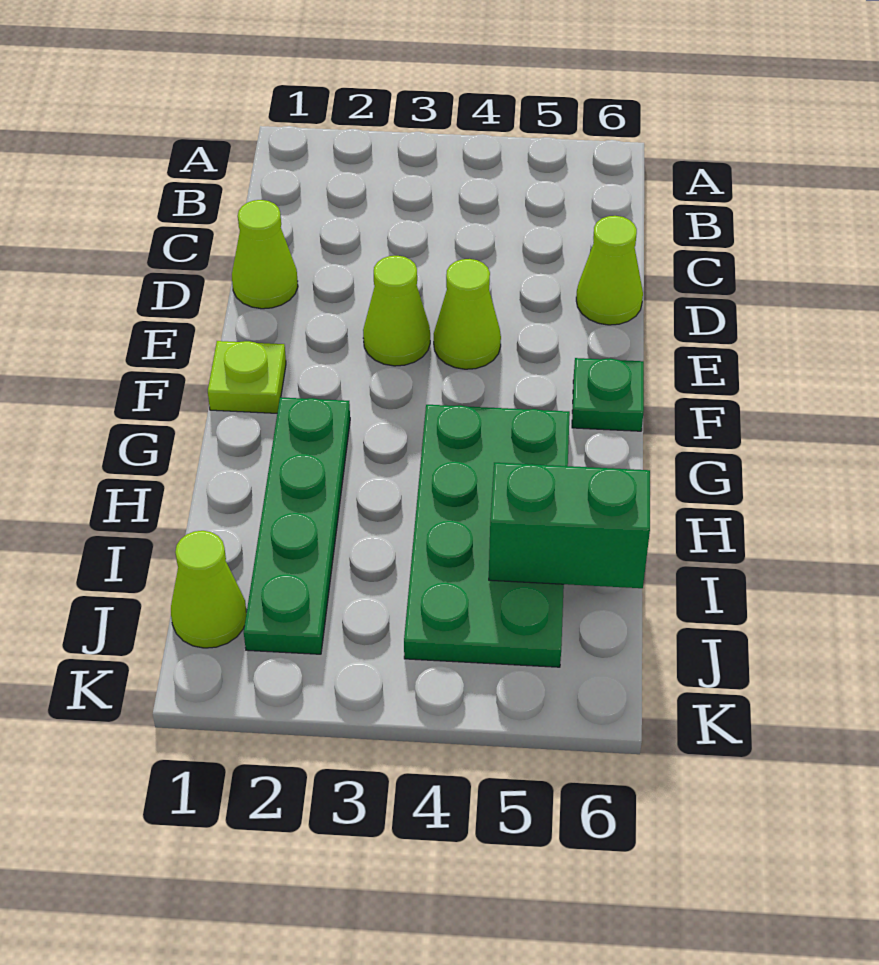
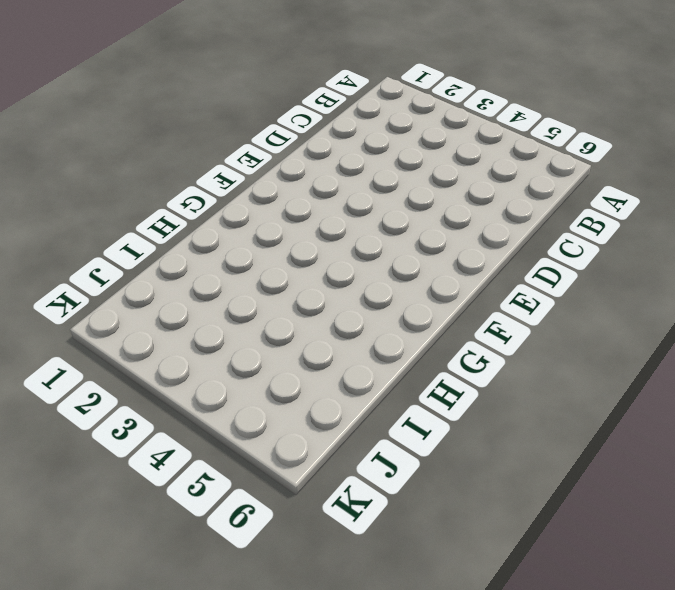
none -> lime cone D1 level 1
none -> lime cone D6 level 1

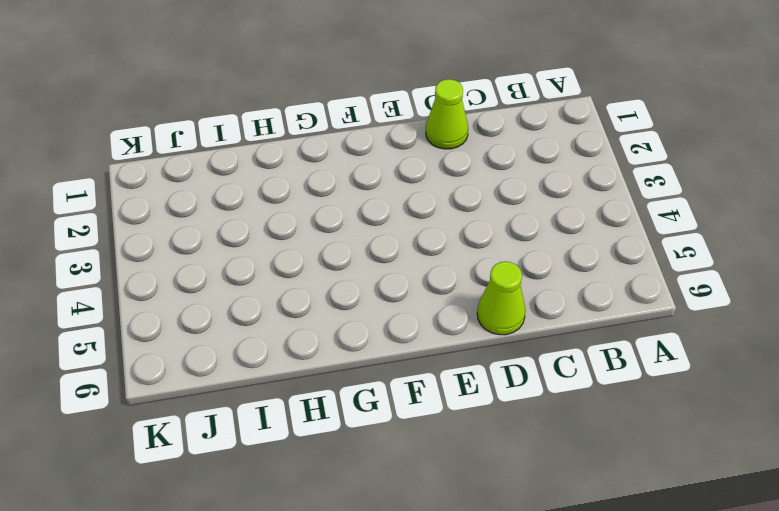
none -> lime cone E3 level 1
none -> lime cone E4 level 1

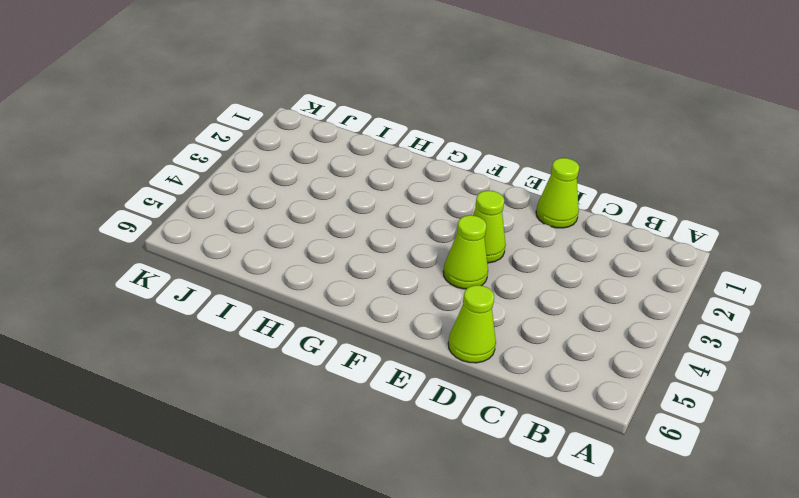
none -> lime plate F1 level 1
none -> green plate F6 level 1

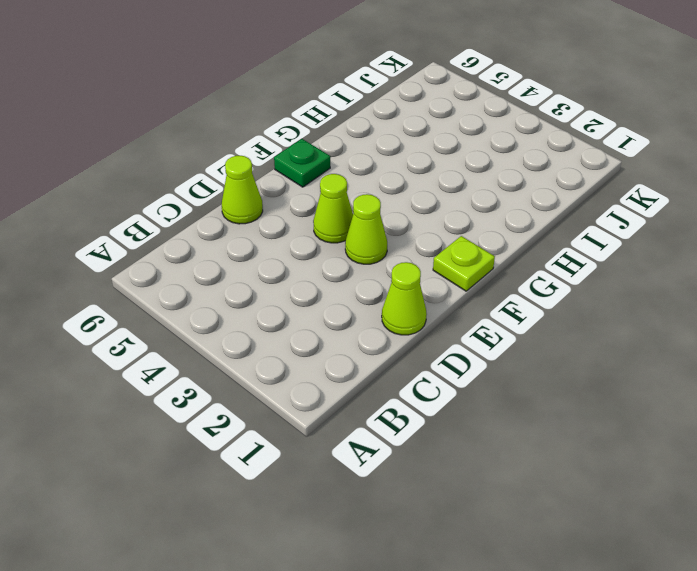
none -> green plate G2:J2 level 1
none -> green plate G4:J5 level 1

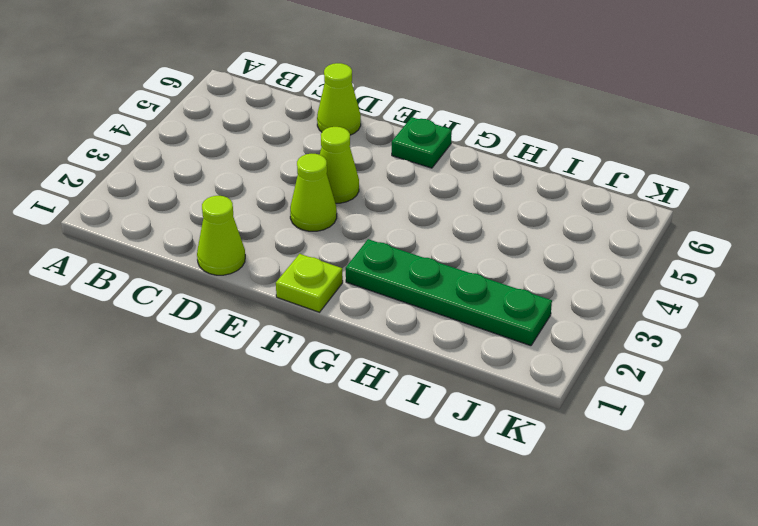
none -> green plate G4:J5 level 1
none -> lime cone J1 level 1

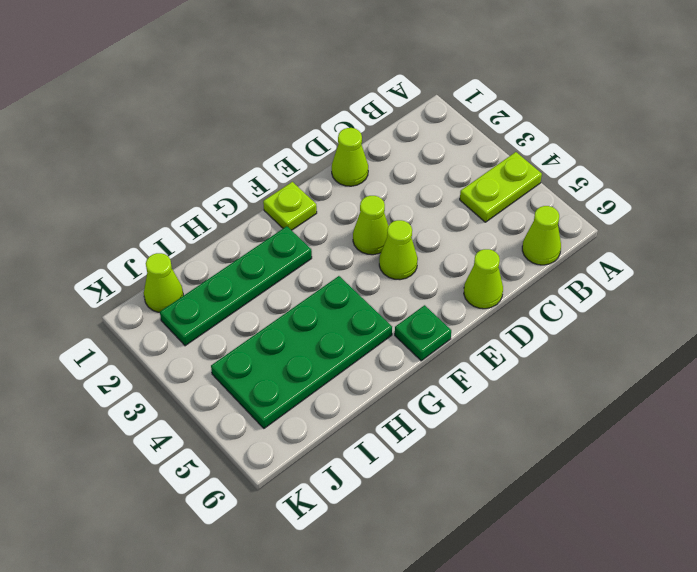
lime plate A4:B4 level 1 -> none
lime cone B6 level 1 -> none
none -> green brick I5:I6 level 2

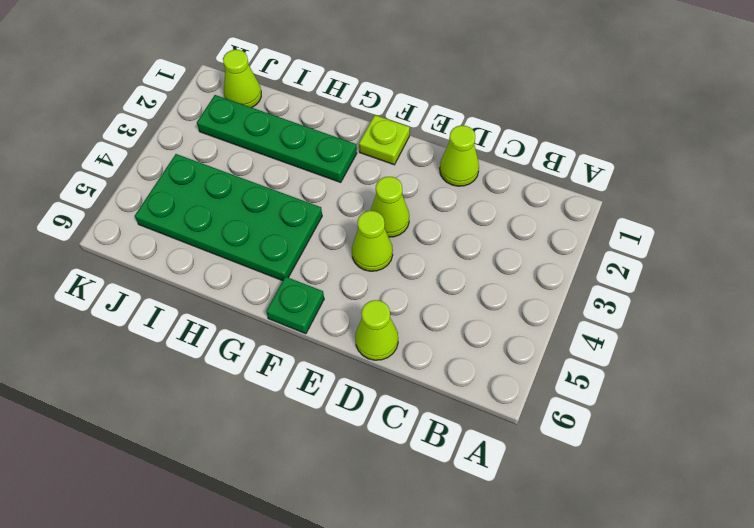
none -> green brick I5:I6 level 2

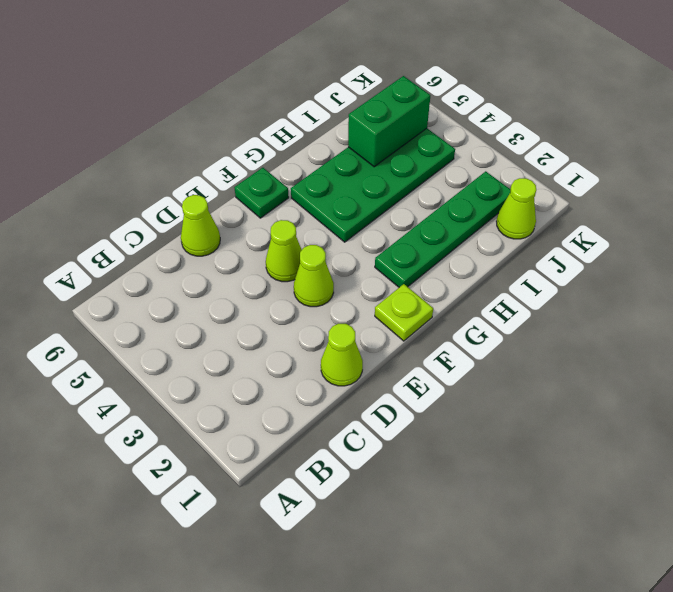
green brick I5:J5 level 2 -> green brick I5:I6 level 2

